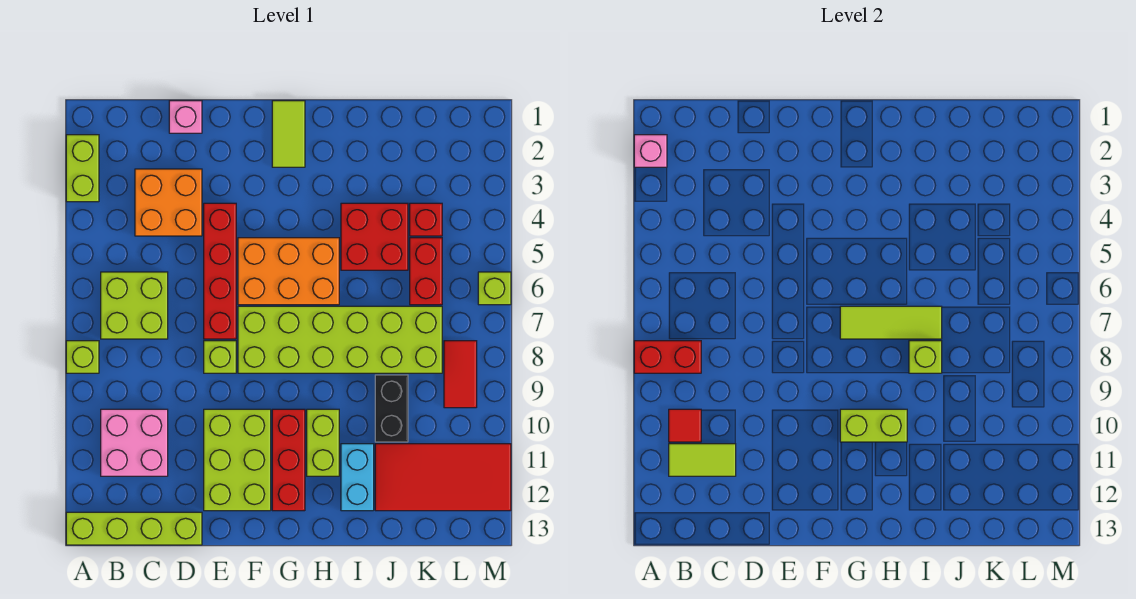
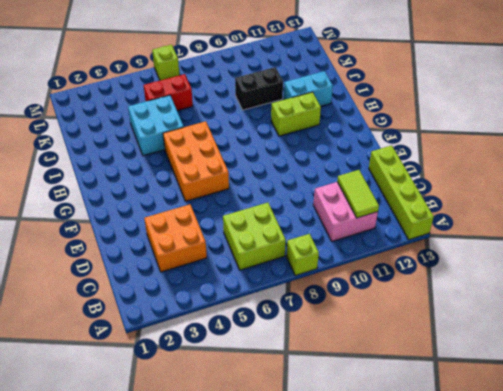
cyan brick I4:J5 level 1 -> red brick I4:J5 level 1
none -> lime brick A2:A3 level 1
none -> pink brick D1 level 1
none -> red brick E4:E7 level 1
none -> lime brick E8 level 1

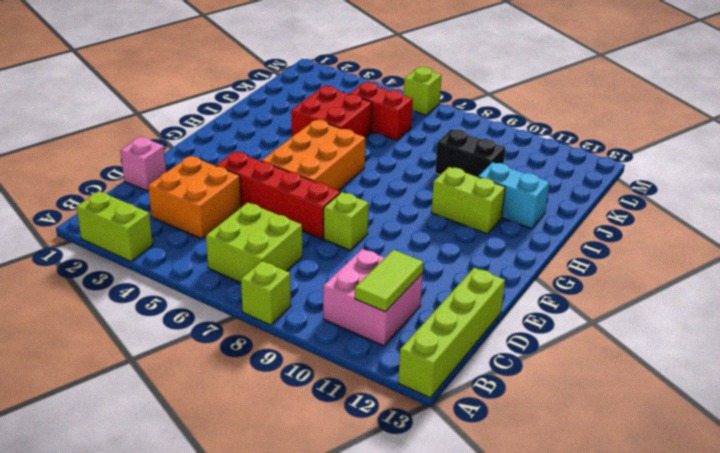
none -> lime brick E10:F12 level 1
none -> lime brick F7:K8 level 1
none -> lime tile G1:G2 level 1
none -> red brick G10:G12 level 1

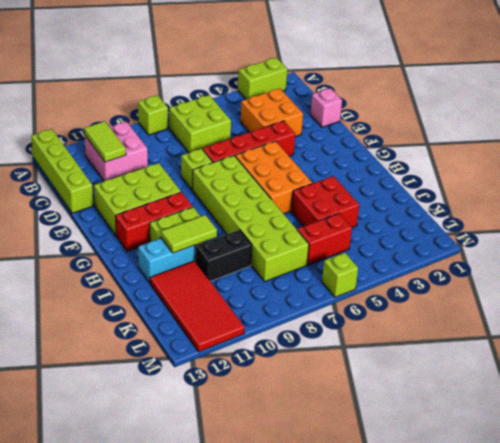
lime tile I10:I11 level 2 -> lime tile G1:G2 level 1
none -> red brick K4 level 1
none -> red tile L8:L9 level 1
none -> pink brick A2 level 2
none -> red brick A8:B8 level 2

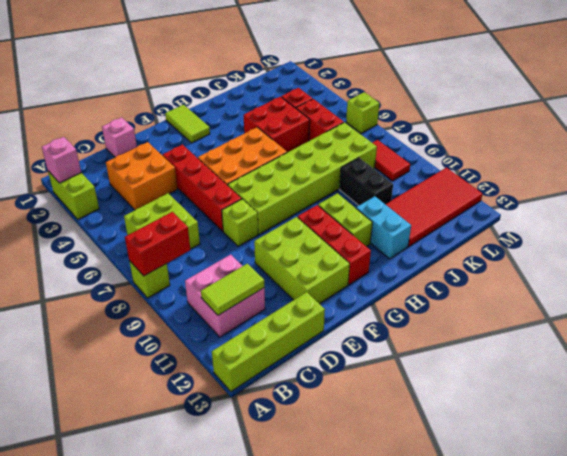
none -> red tile B10 level 2
none -> lime tile G7:I7 level 2
none -> lime brick G10:H10 level 2
none -> lime brick I8 level 2

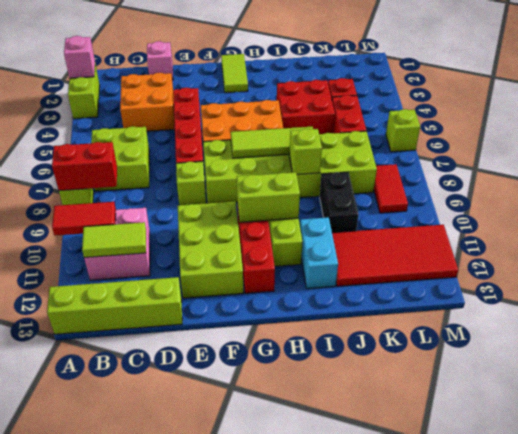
red tile A10:B10 level 2 -> red tile B10 level 2

